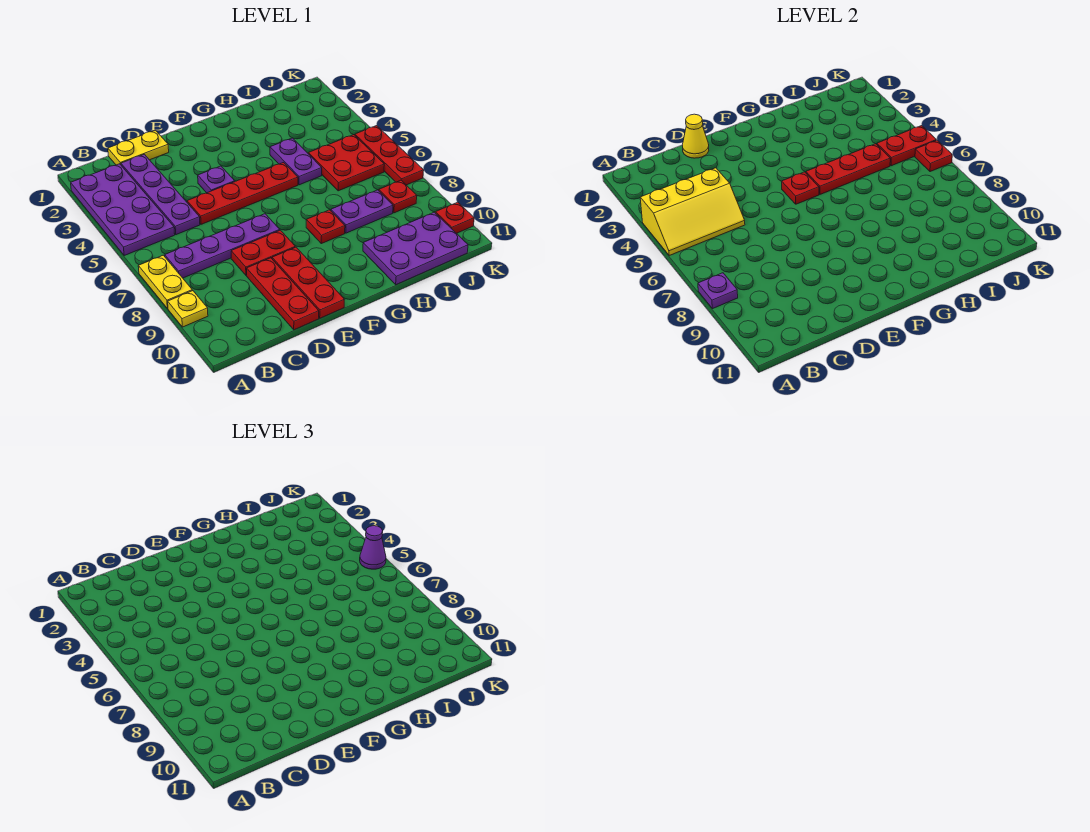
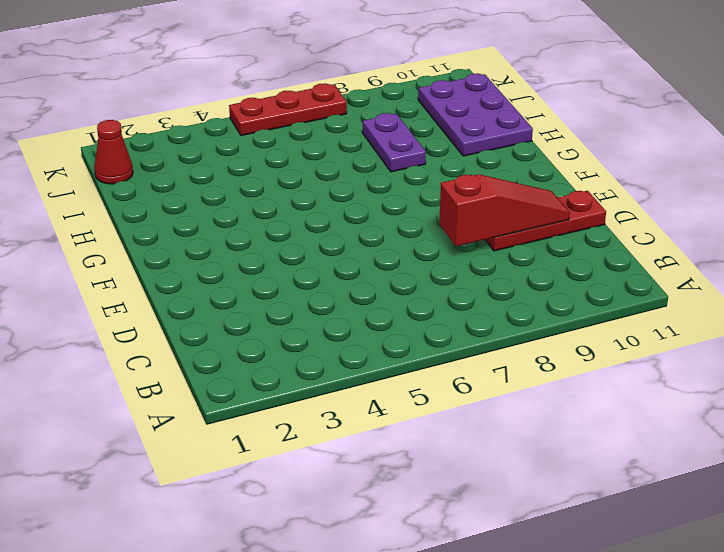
red slope D8:D10 level 2 top 8 -> none
red cone J1 level 1 -> none
none -> purple plate A2:B5 level 1
none -> yellow plate A7:A8 level 1
none -> yellow plate A9 level 1

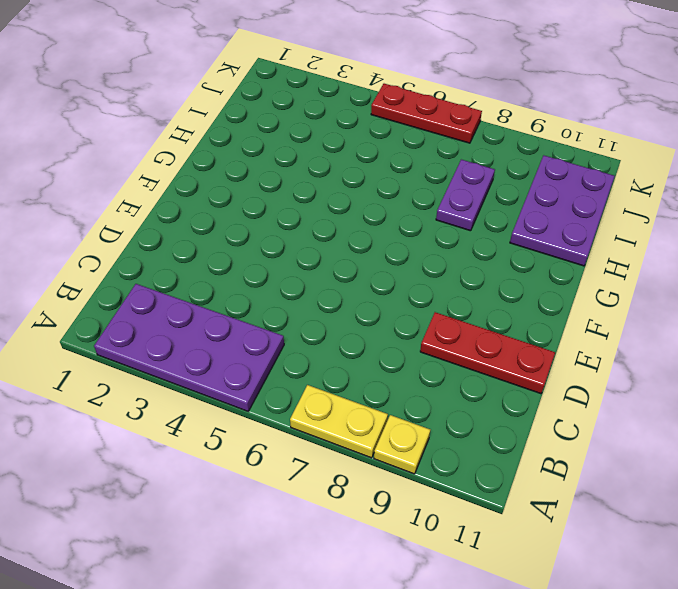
none -> purple plate B7:E7 level 1
none -> yellow plate C1:D1 level 1
none -> purple plate C2:C5 level 1

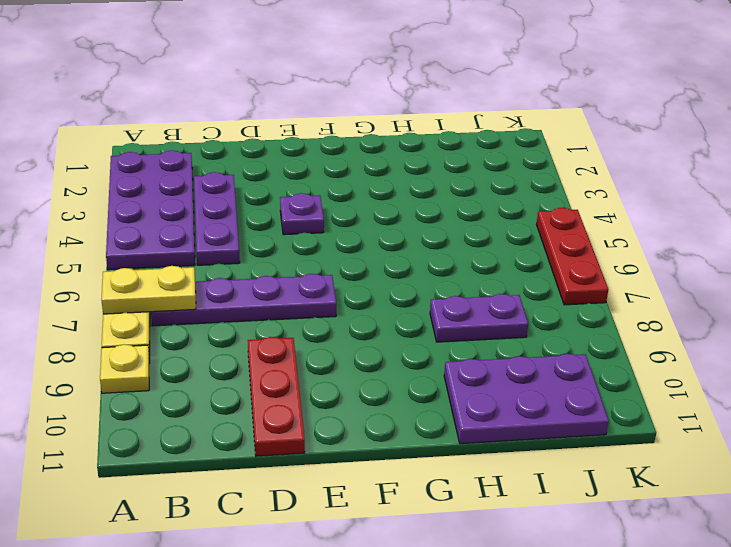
yellow plate A7:B7 level 2 -> yellow plate C1:D1 level 1
purple plate C3:C5 level 1 -> purple plate C2:C5 level 1
none -> red plate D5:G5 level 1
none -> red plate D8:E8 level 1
none -> red plate E9:E11 level 1

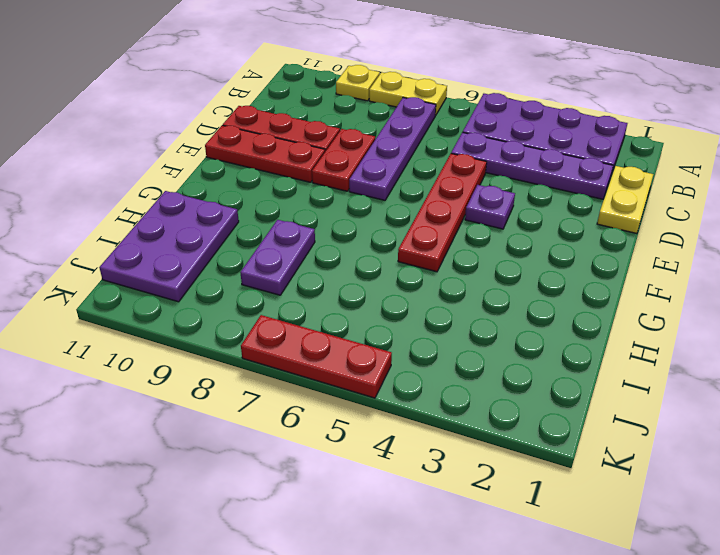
none -> red plate G8 level 1
none -> purple plate H4:H5 level 1
none -> red plate I5:J6 level 1

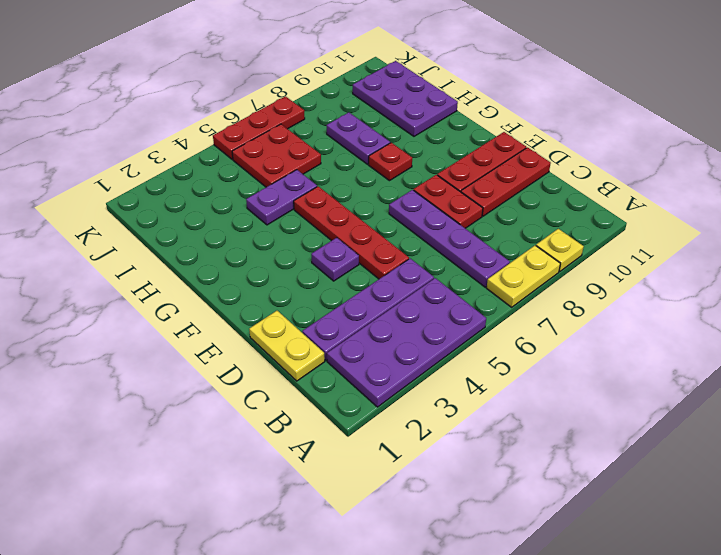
none -> red plate J8 level 1
none -> red plate K10 level 1
none -> yellow slope A4:C5 level 2 top 4

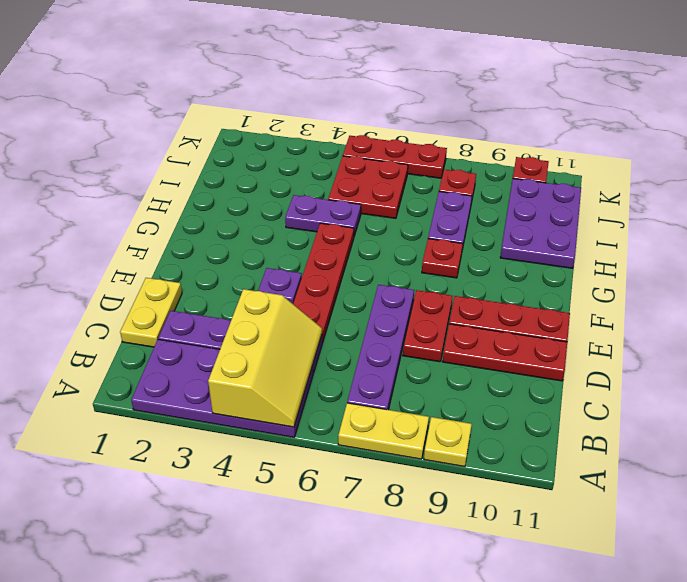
none -> purple plate A8 level 2
none -> yellow cone D1 level 2
none -> red plate F5 level 2

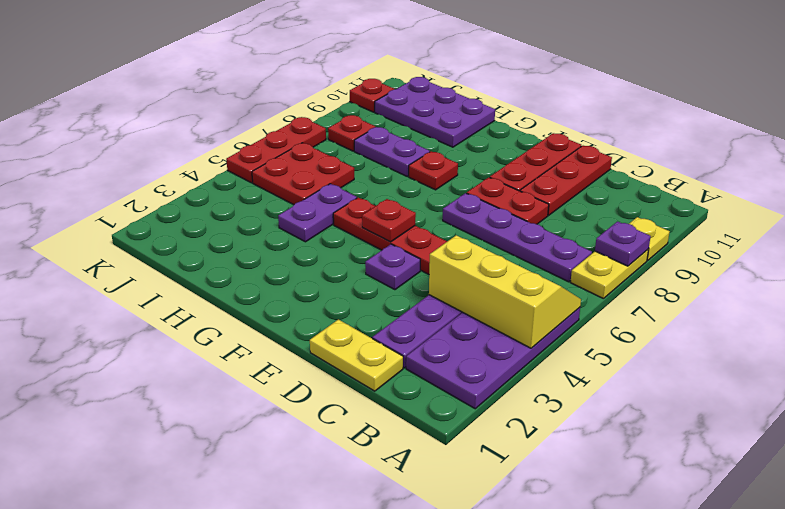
none -> yellow cone D1 level 2
none -> red plate G5:I5 level 2
none -> red plate J5:K5 level 2

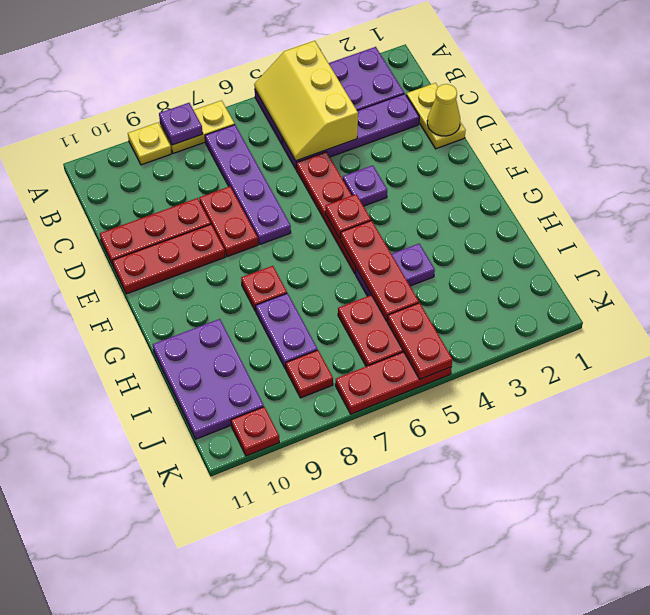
none -> red plate K6 level 2
none -> purple cone K5 level 3

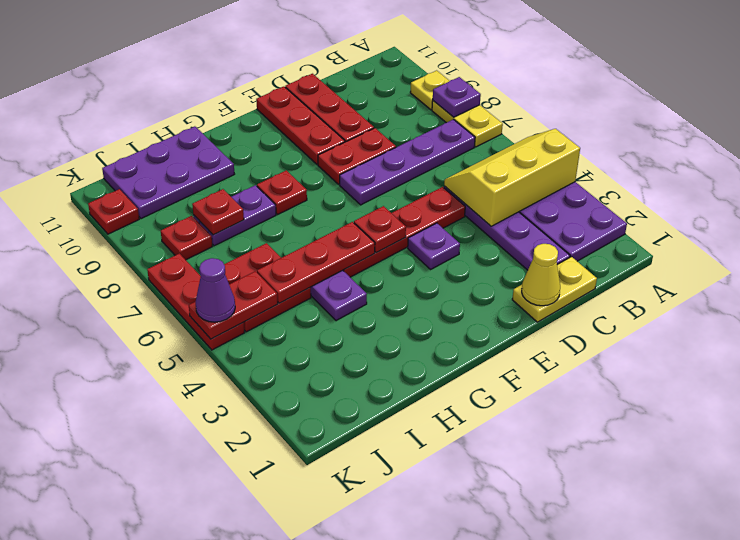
red plate I8 level 2 -> red plate K6 level 2

